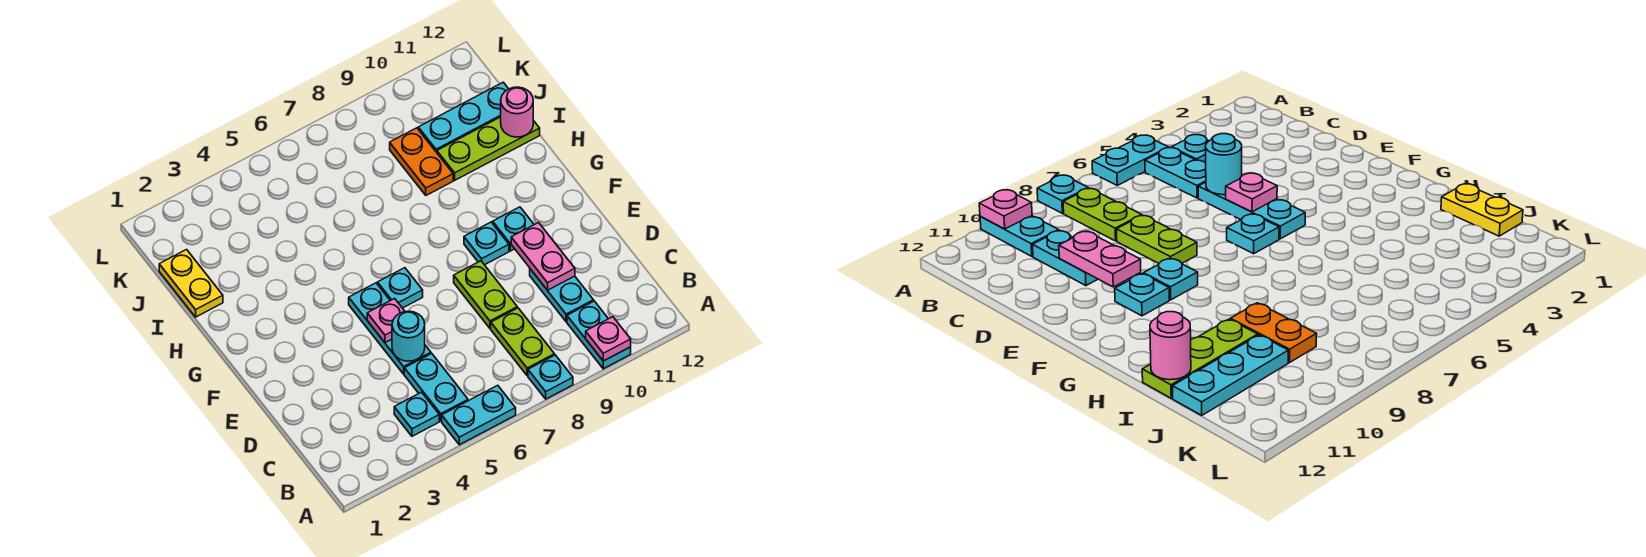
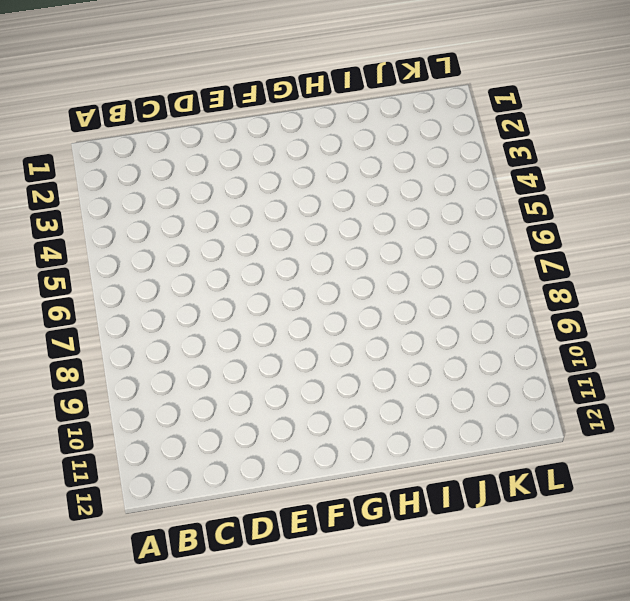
none -> cyan plate A5:A6 level 1
none -> cyan plate A8 level 1
none -> cyan plate A10:B10 level 1

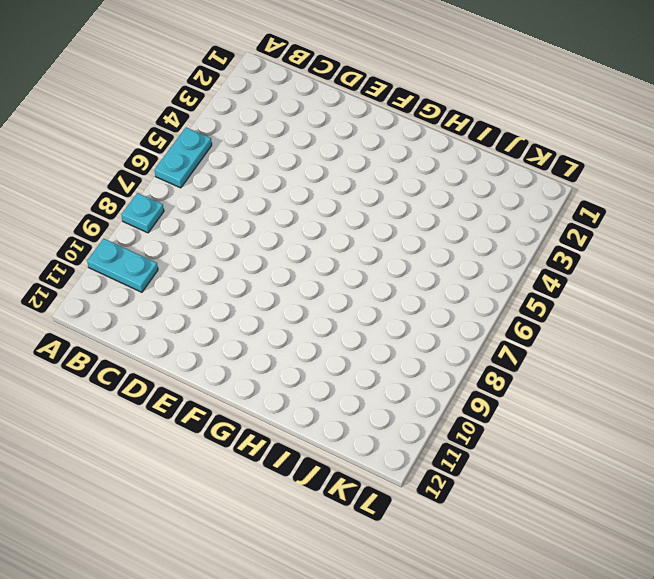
none -> cyan plate B4 level 1
none -> cyan plate B5:C5 level 1
none -> lime plate B8:C8 level 1

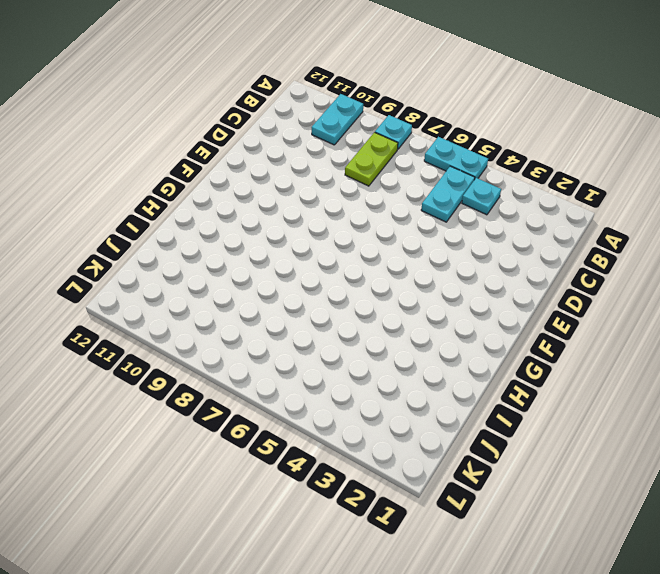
none -> cyan plate C10:D10 level 1
none -> cyan plate D5:F5 level 1
none -> lime plate D8:E8 level 1

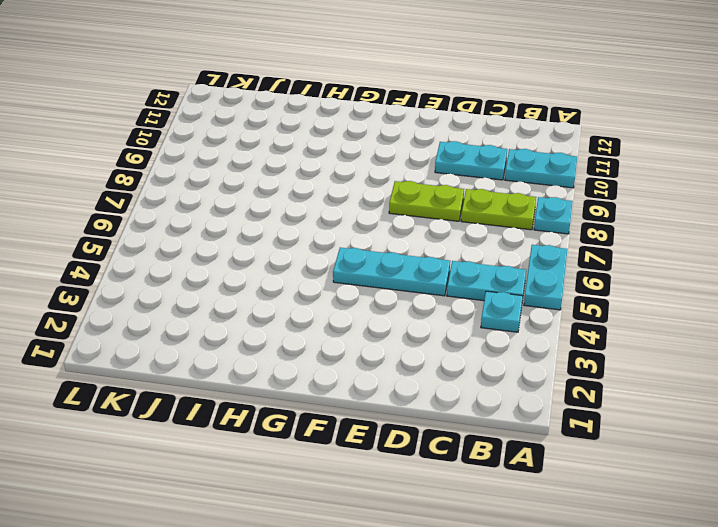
none -> cyan plate F6 level 1
none -> cyan plate F9 level 1
none -> cyan plate F10 level 1

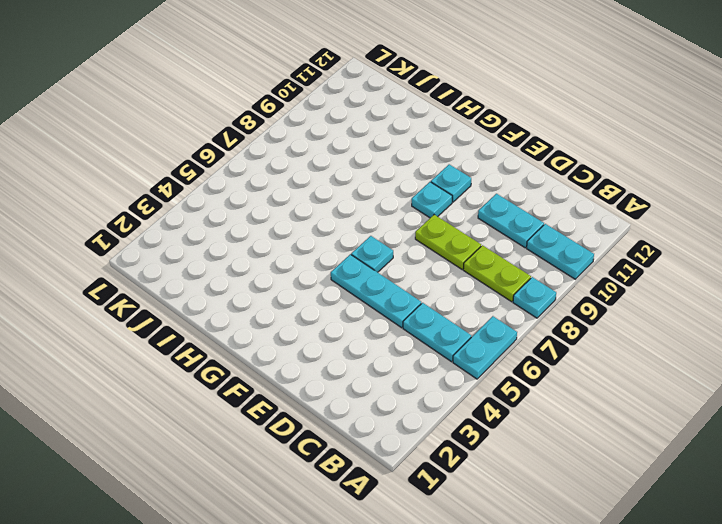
none -> cyan plate B4 level 1
none -> yellow plate I1:J1 level 1
none -> orange plate I9:J9 level 1

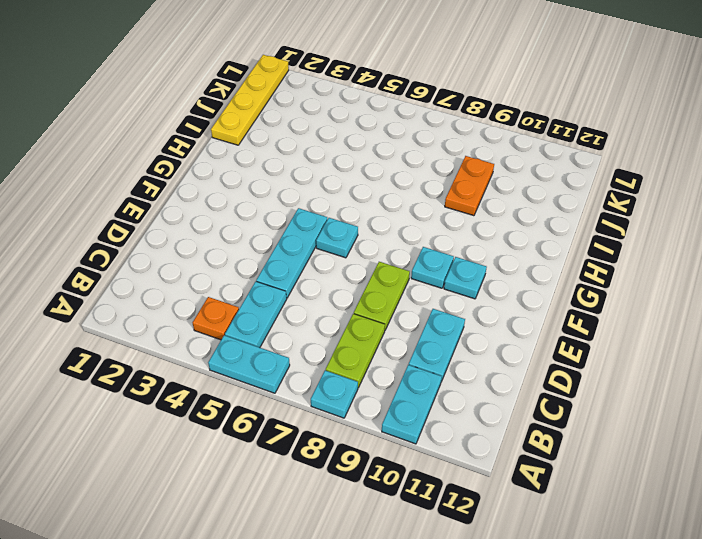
orange plate B4 level 1 -> cyan plate B4 level 1
yellow plate I1:L1 level 1 -> yellow plate I1:J1 level 1
none -> lime plate I10:I12 level 1
none -> cyan plate J10:J12 level 1
none -> pink plate A10 level 2

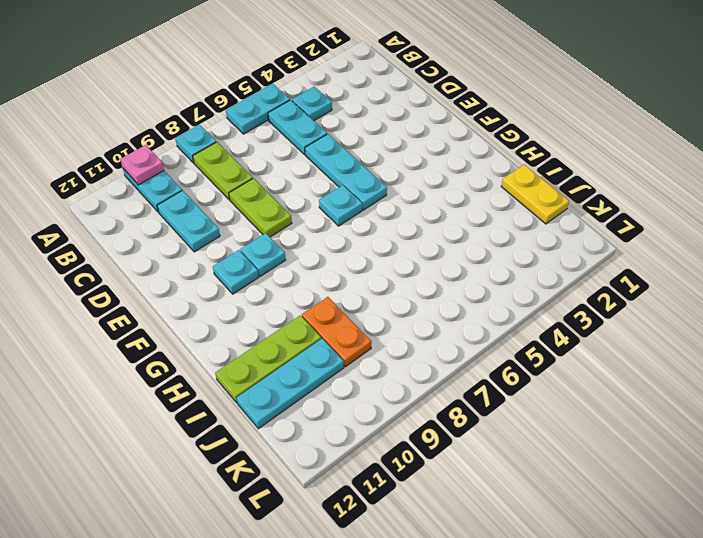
none -> cyan round brick D5 level 2
none -> pink plate D10:E10 level 2
none -> pink plate E5 level 2

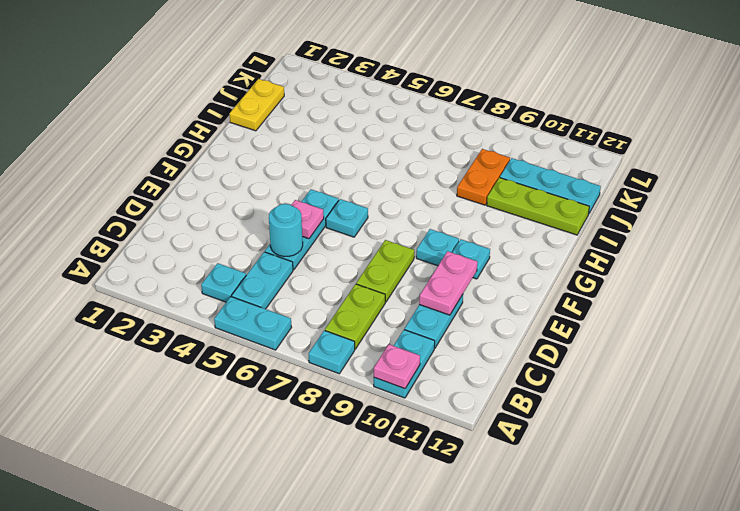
none -> pink round brick I12 level 2

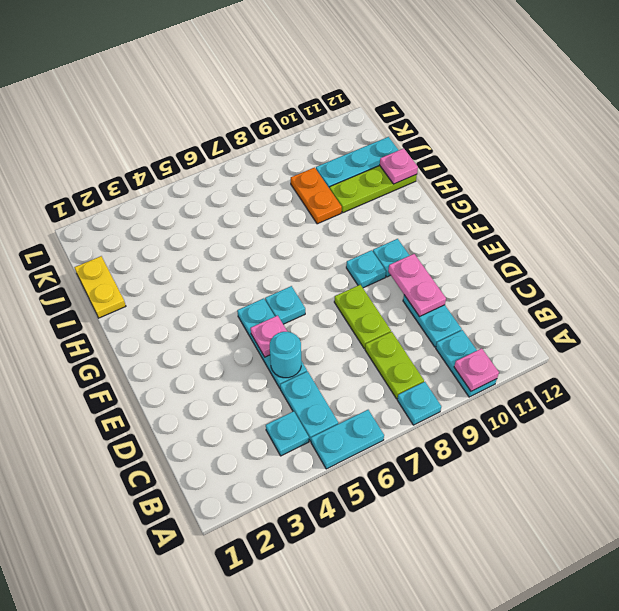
pink plate I12 level 2 -> pink round brick I12 level 2

